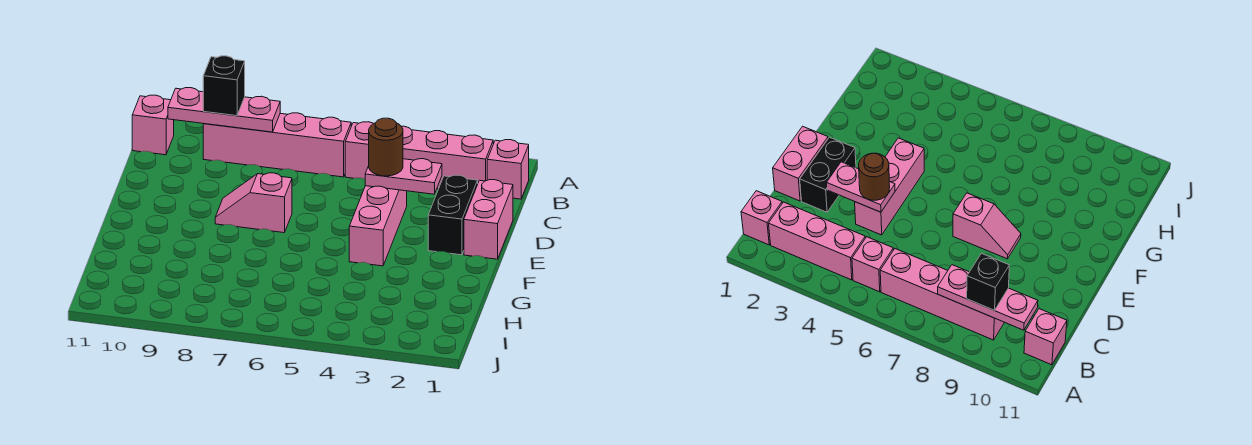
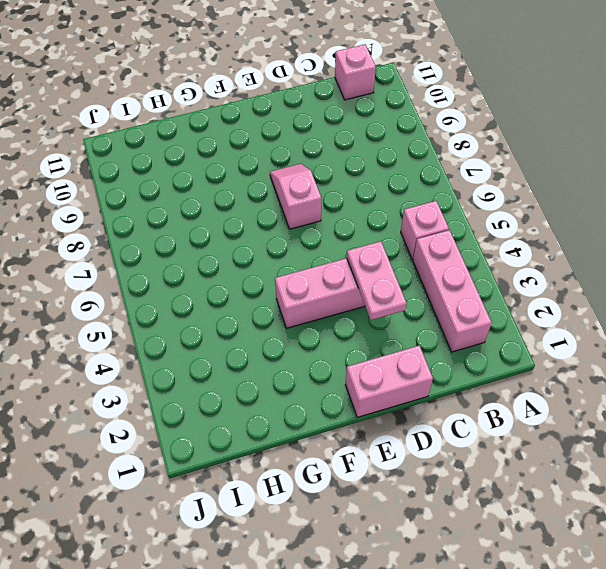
none -> pink brick B1 level 1
none -> pink brick B6:B9 level 1
none -> black brick D2:E2 level 1

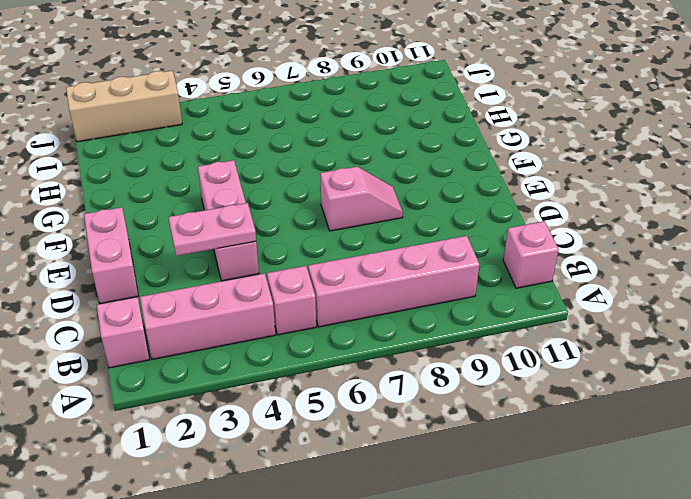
tan brick J1:J3 level 1 -> none
none -> black brick D2:E2 level 1
none -> pink plate B8:B10 level 2
none -> black brick B9 level 3

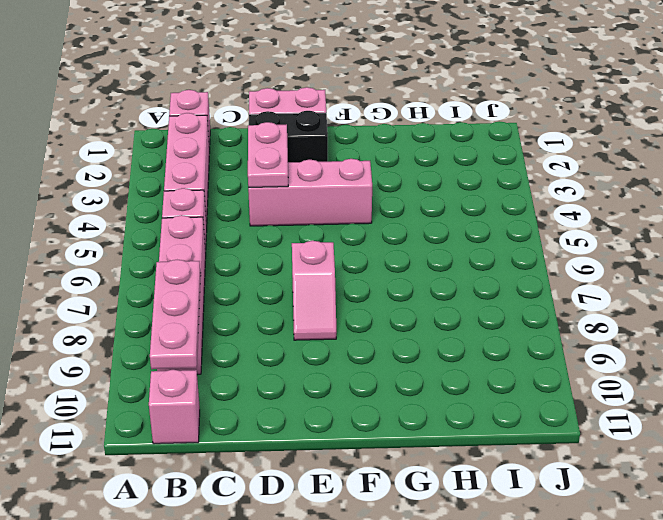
none -> black brick B9 level 3
none -> brown round brick D4 level 3

